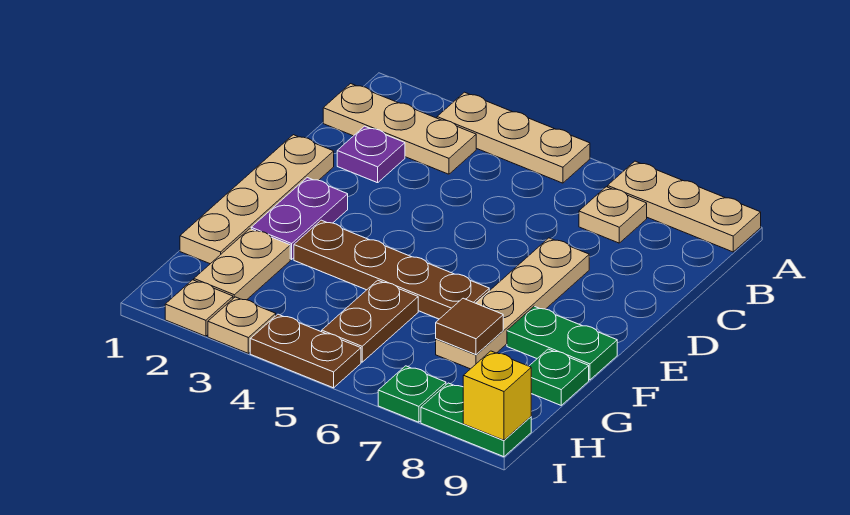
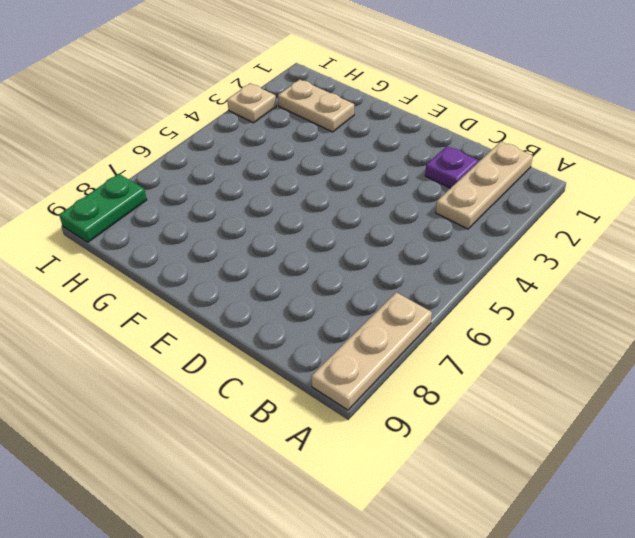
none -> tan plate A3:A5 level 1
none -> tan plate B7 level 1
none -> tan plate D1:G1 level 1

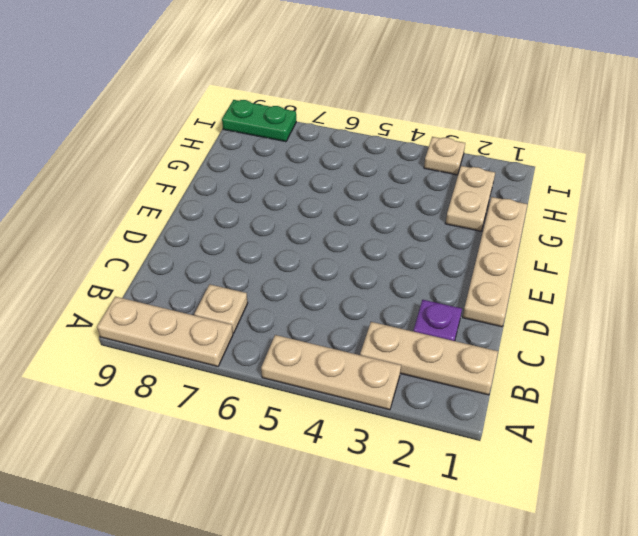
none -> tan plate D7:G7 level 1
none -> purple plate E2:F2 level 1
none -> brown plate F3:F6 level 1

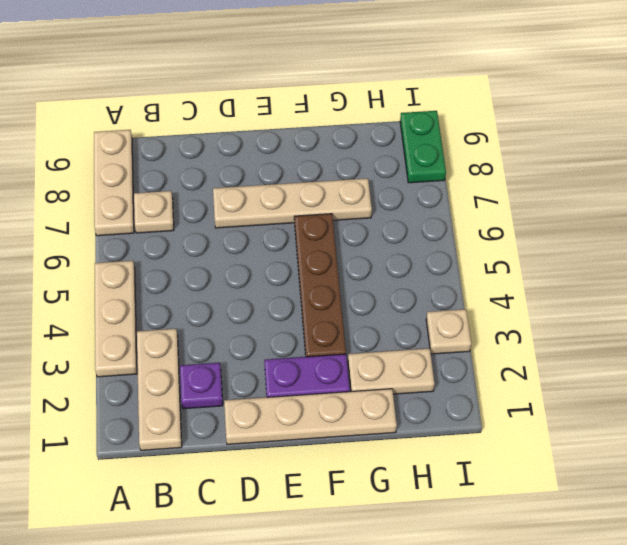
none -> green plate F8:F9 level 1
none -> brown plate G5:H5 level 1
none -> green plate G9 level 1

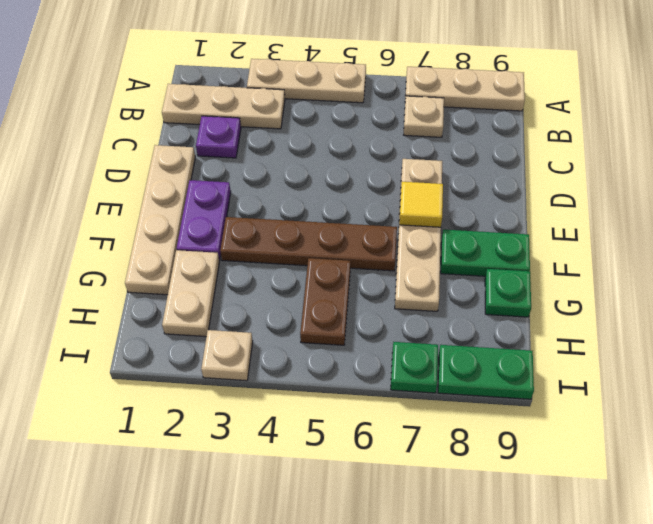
yellow tile E7 level 2 -> none
none -> tan plate I2 level 1
none -> brown plate I4:I5 level 1
none -> brown tile G7 level 2

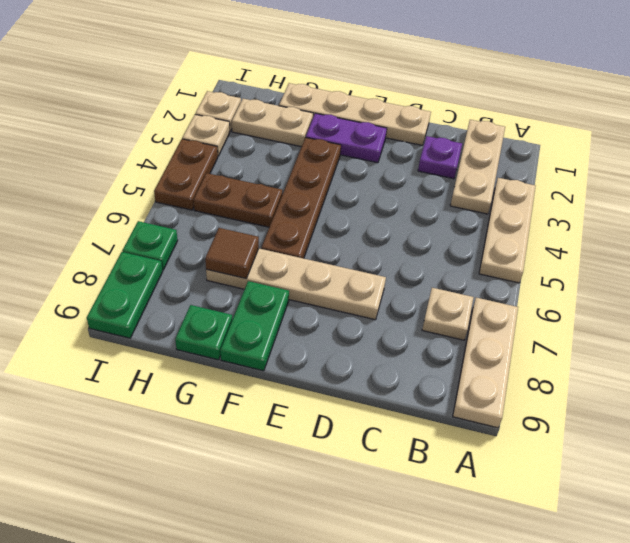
none -> yellow brick I9 level 2

